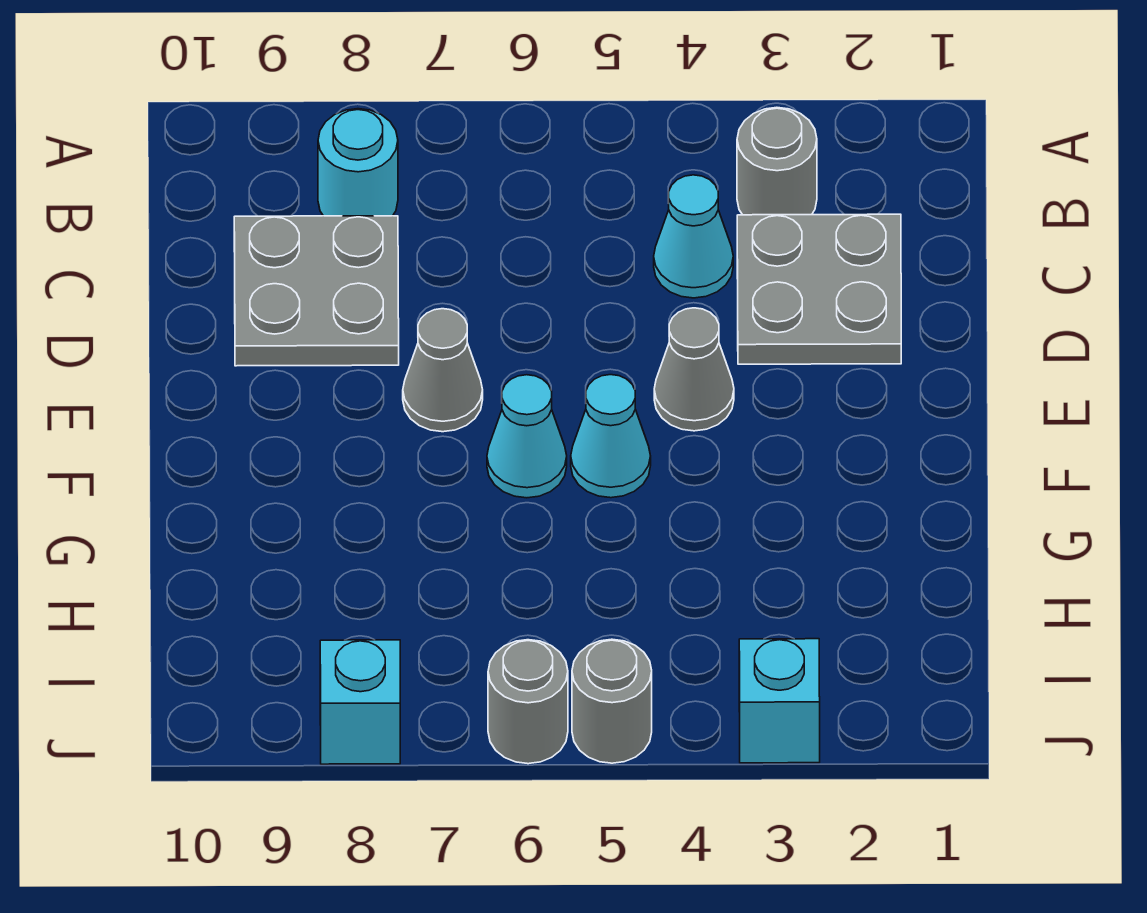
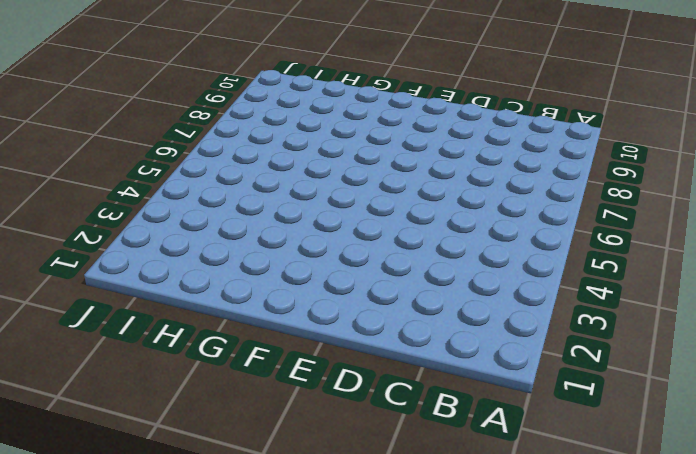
none -> grey round brick B3 level 1
none -> cyan round brick B8 level 1
none -> grey plate C2:D3 level 1

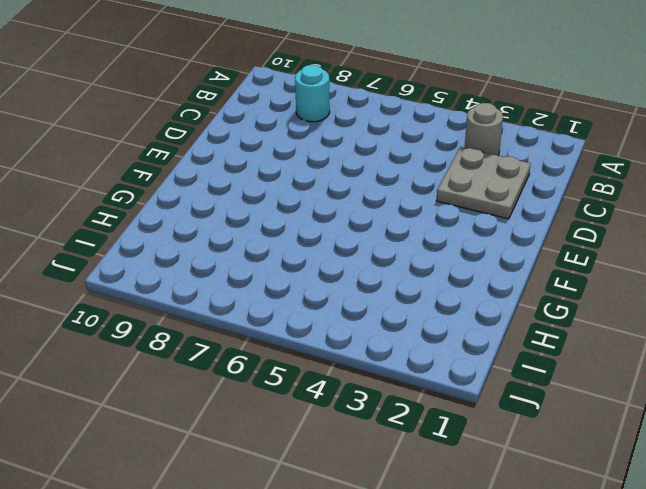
none -> cyan cone C4 level 1
none -> grey plate C8:D9 level 1
none -> grey cone E4 level 1

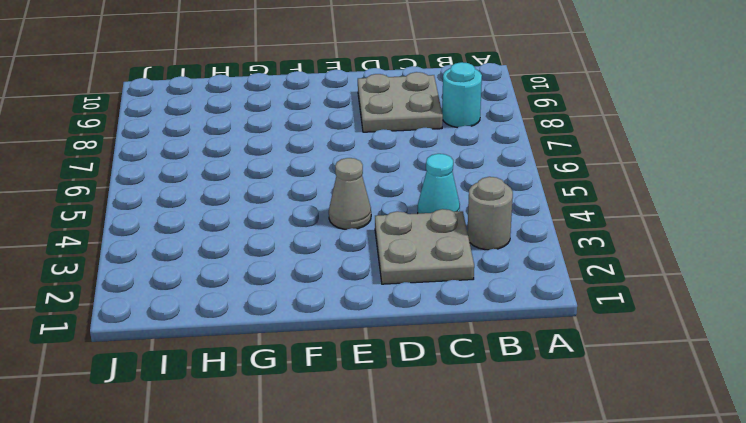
none -> grey cone E7 level 1
none -> cyan cone F5 level 1
none -> cyan cone F6 level 1

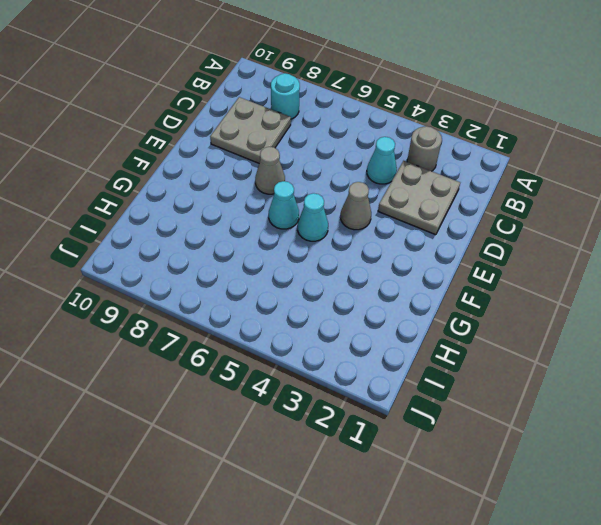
none -> cyan brick J3 level 1
none -> grey round brick J5 level 1
none -> grey round brick J6 level 1

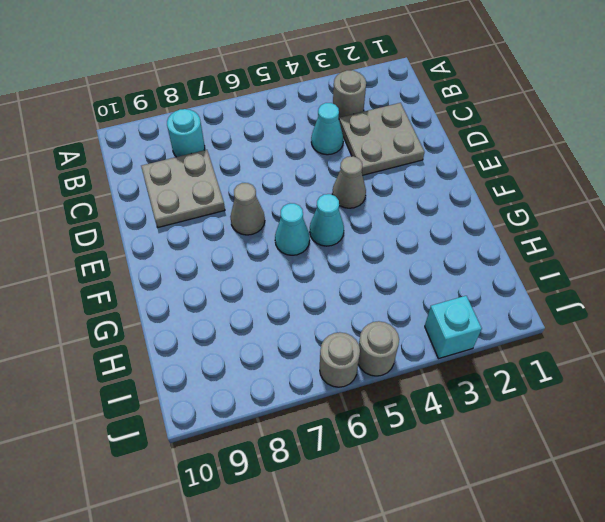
none -> cyan brick J8 level 1

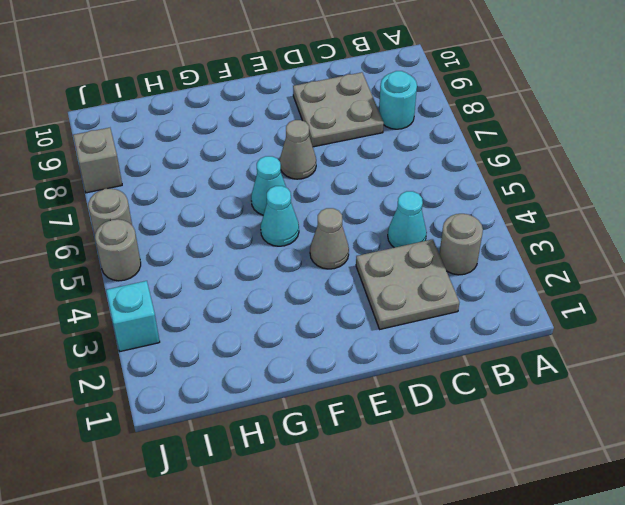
grey brick J8 level 1 -> cyan brick J8 level 1

